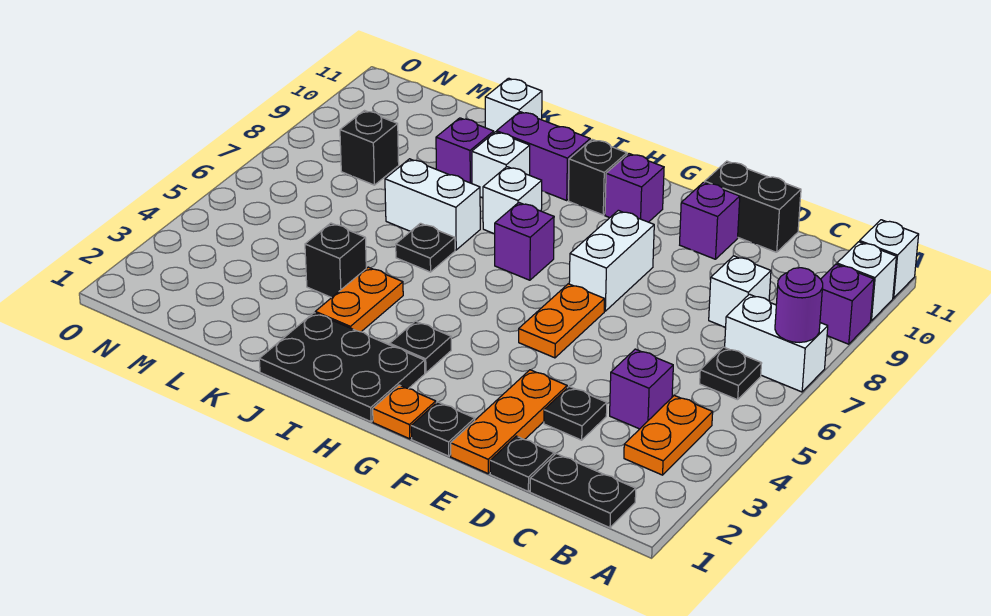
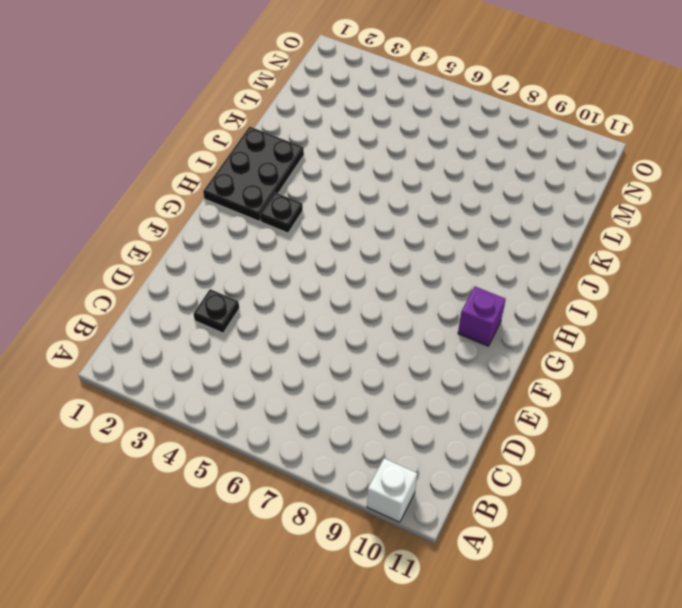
none -> white brick A7:B7 level 1
none -> purple brick A9 level 1
none -> white brick A11 level 1
none -> black plate B1:C1 level 1

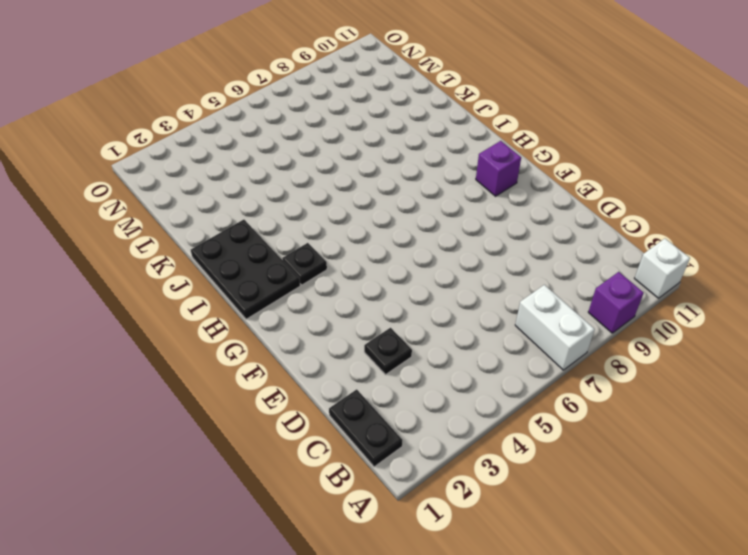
none -> white brick A10 level 1
none -> orange plate B3:B4 level 1
none -> black plate B6 level 1
none -> purple brick C4 level 1

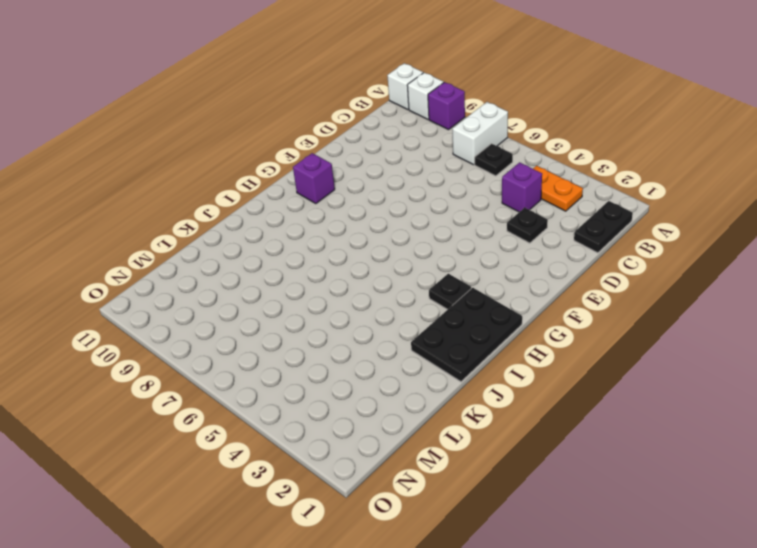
none -> white brick C8 level 1
none -> black plate D1 level 1
none -> black brick D11:E11 level 1
none -> orange plate E1:E3 level 1

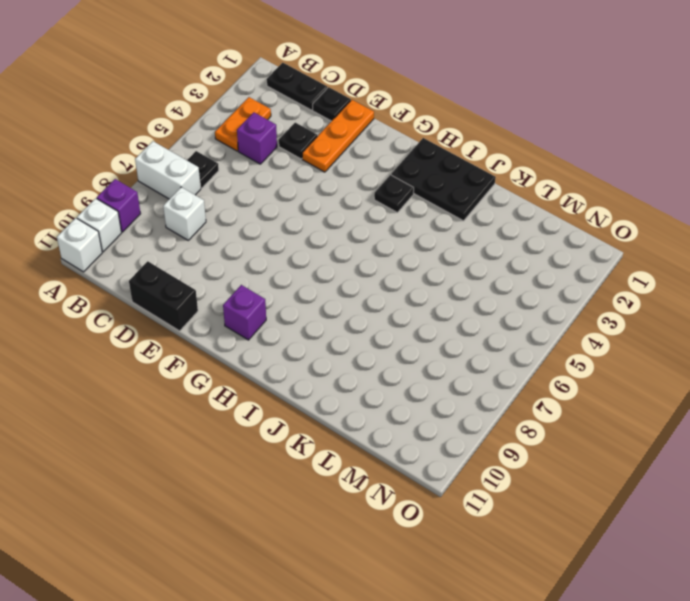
none -> purple brick E10 level 1
none -> black plate F1 level 1
none -> orange plate F5:F6 level 1
none -> white brick F7:F8 level 1

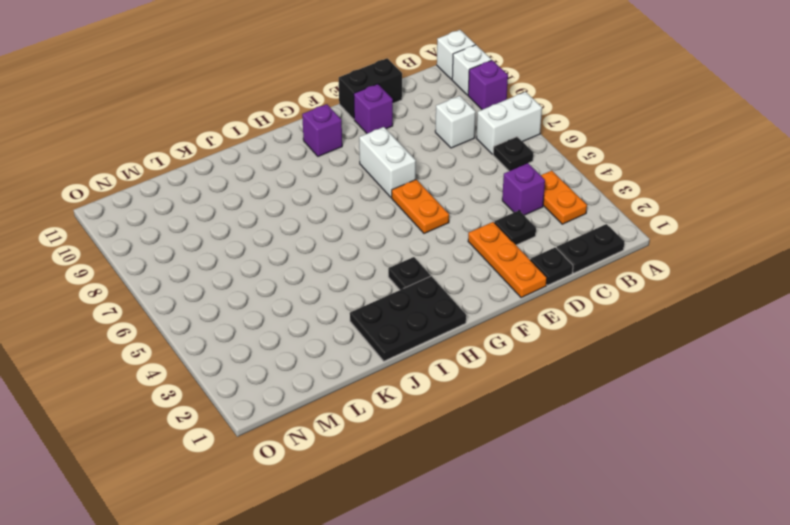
none -> black plate F1 level 1
none -> orange plate G1 level 1
none -> purple brick H7 level 1
none -> black brick H10 level 1

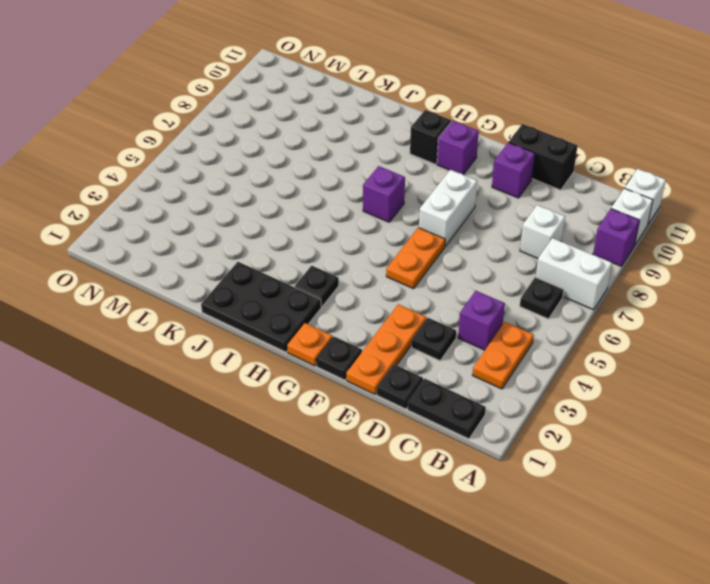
none -> white brick I8 level 1
none -> purple brick I10:J10 level 1
none -> orange plate J3:J4 level 1
none -> black plate J6 level 1

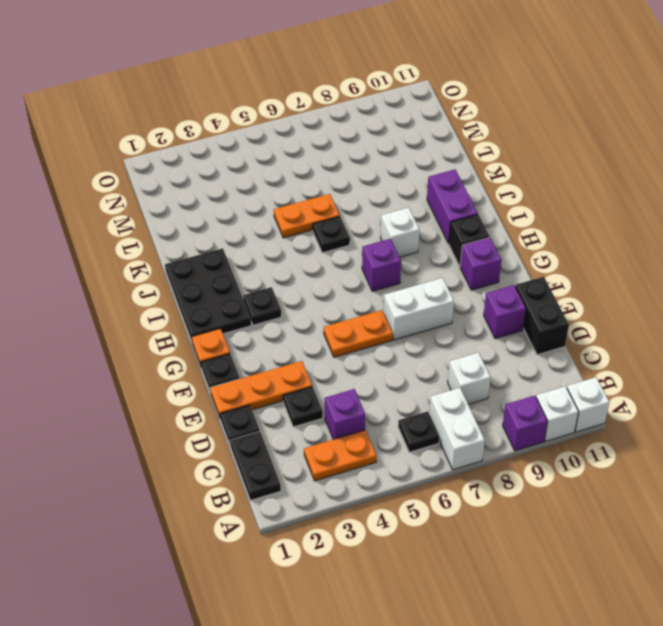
orange plate K5:K6 level 1 -> orange plate J3:J4 level 1
none -> white brick J7:K7 level 1
none -> white brick J9 level 1
none -> black brick K4 level 1
none -> purple brick K9 level 1

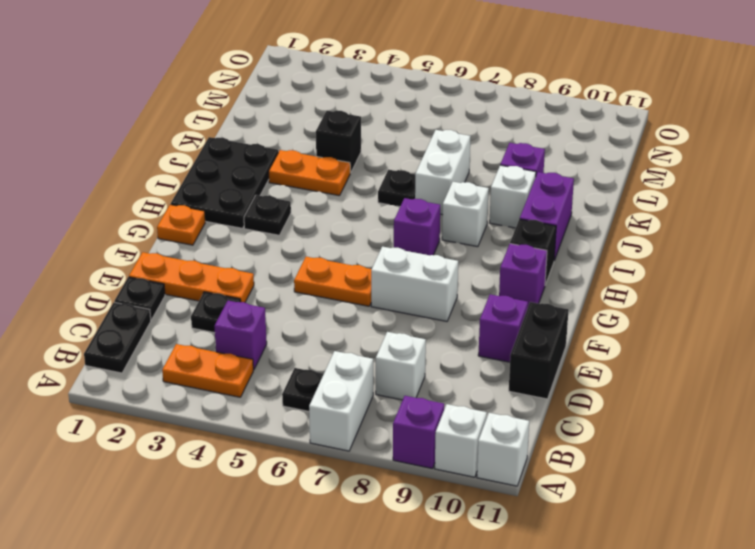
none -> black plate F1 level 1
none -> white brick K11 level 1
none -> black brick M8 level 1
none -> purple round brick A7 level 2

